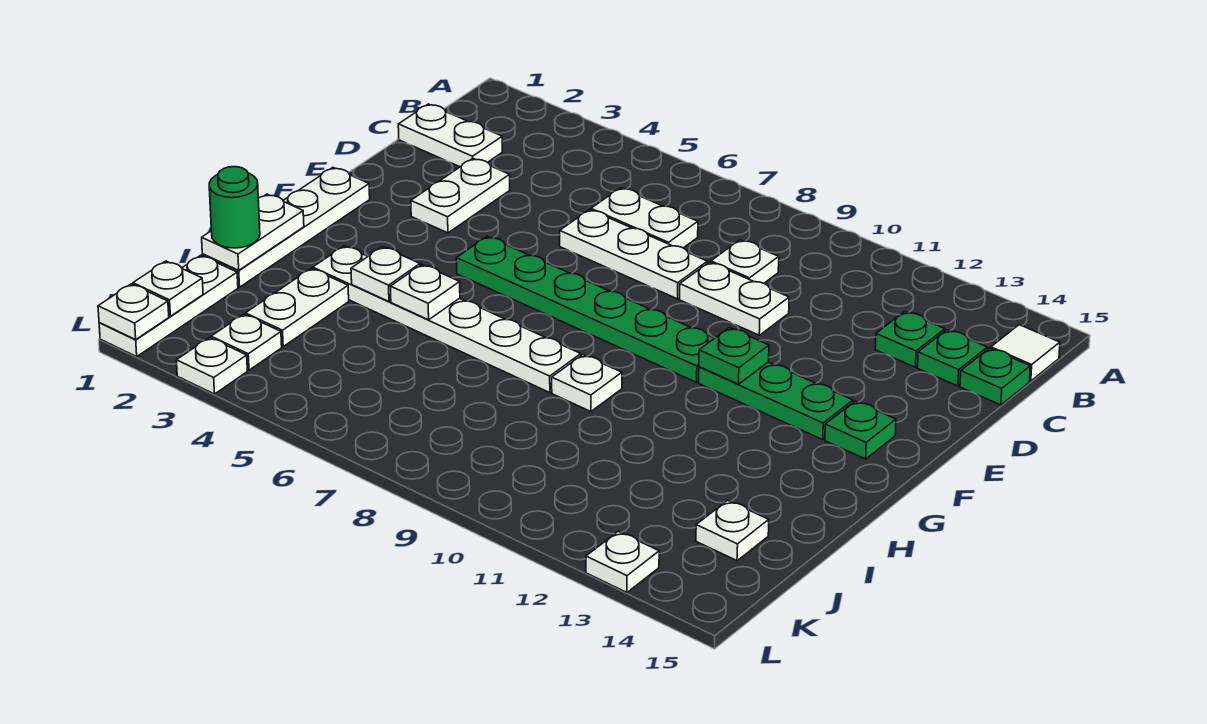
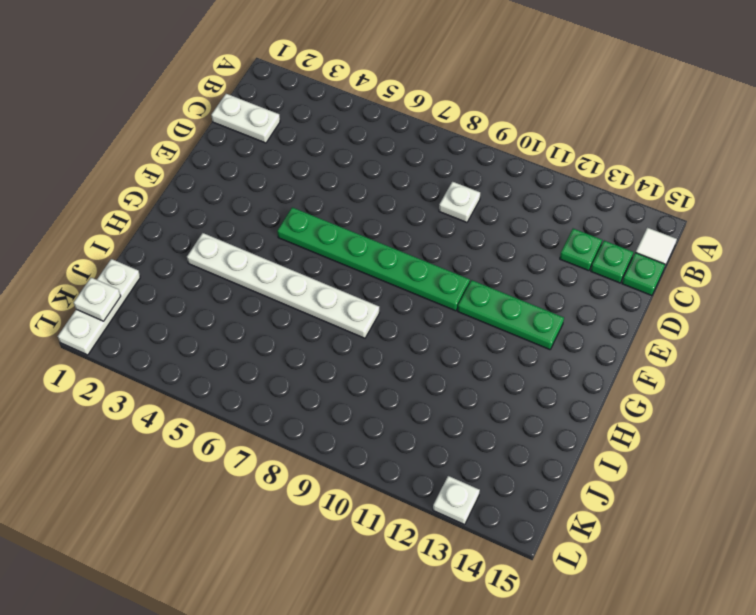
none -> white plate C6:C7 level 1
none -> white plate D3:E3 level 1
none -> white plate D6:D8 level 1

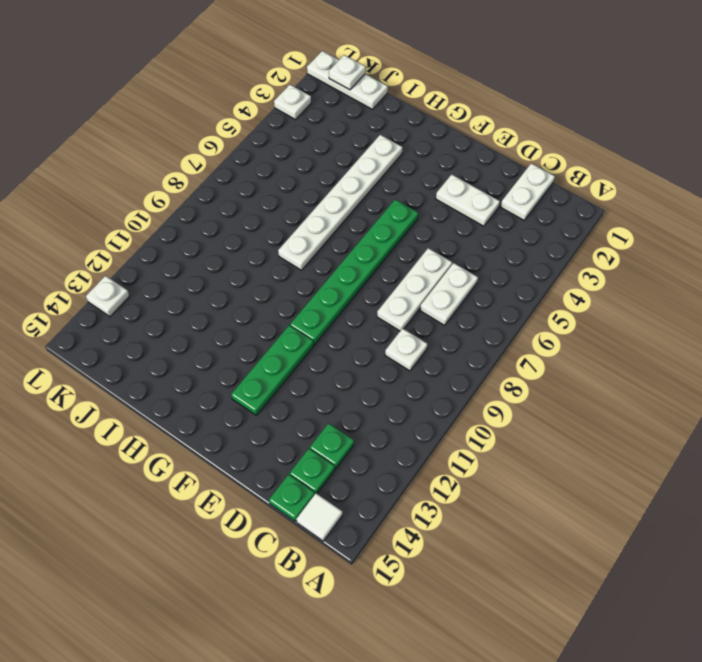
none -> white plate D9:D10 level 1
none -> white plate F1:I1 level 1
none -> green plate F14 level 1

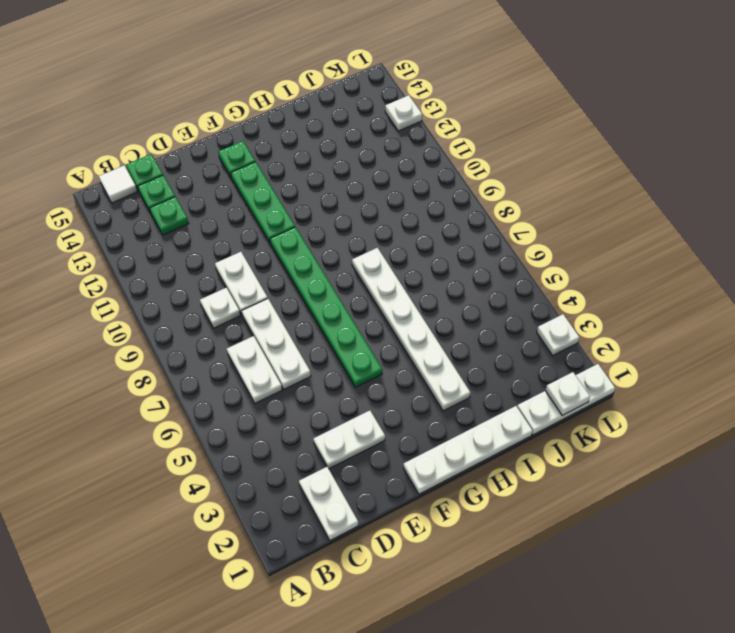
none -> white plate H9 level 1
none -> white plate I3:J3 level 1
none -> white plate J14 level 1

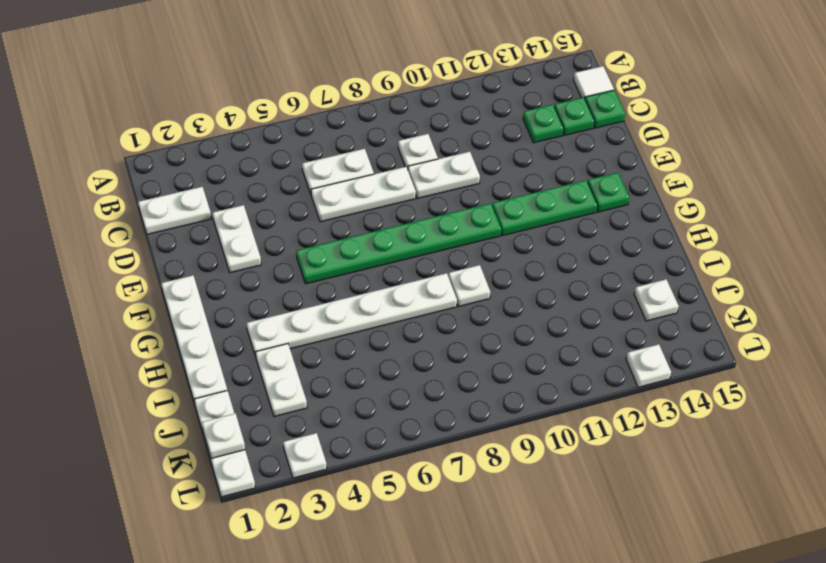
none -> white plate K3 level 1
none -> green plate F11 level 2
none -> white plate H1:I1 level 2

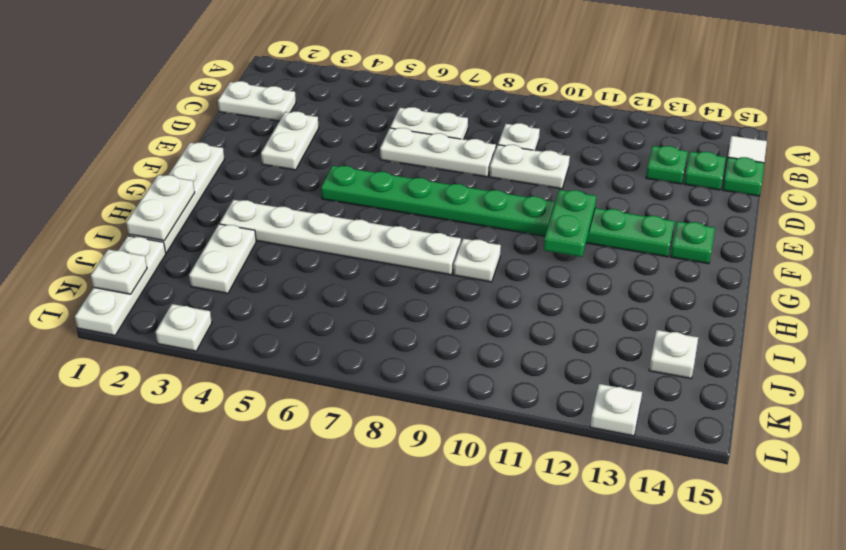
green plate F11:G11 level 2 -> green plate F11 level 2
none -> white plate K3 level 1
none -> white plate H4 level 2
none -> white plate H5 level 2

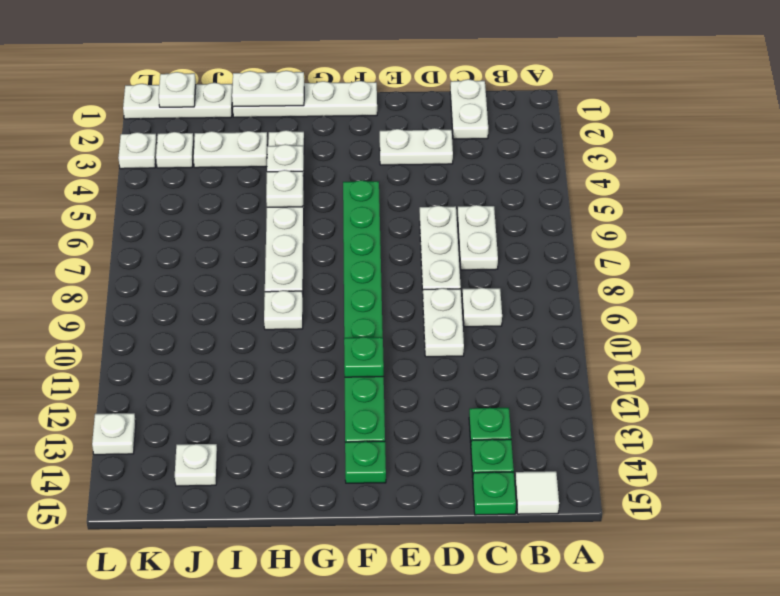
none -> white plate L1 level 2
none -> green round brick I1 level 3

